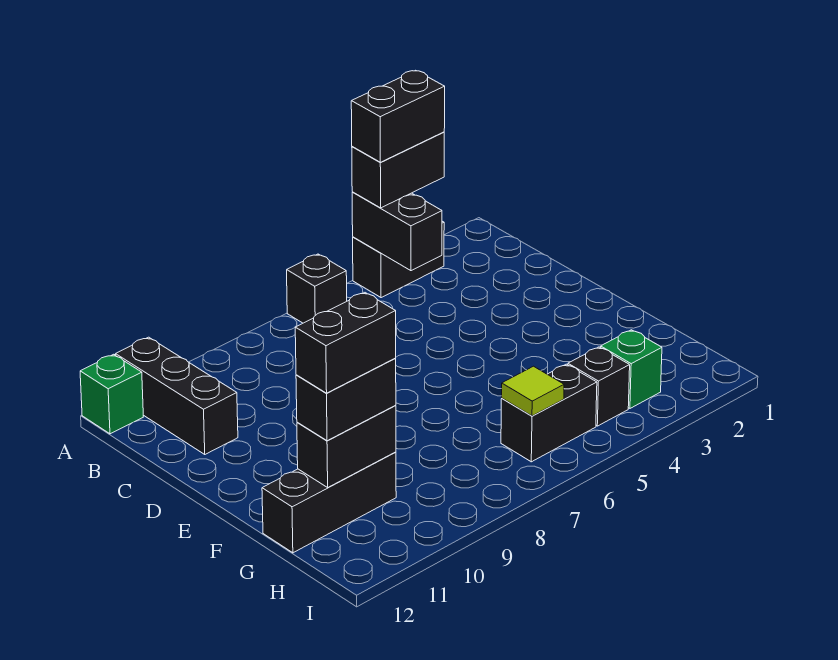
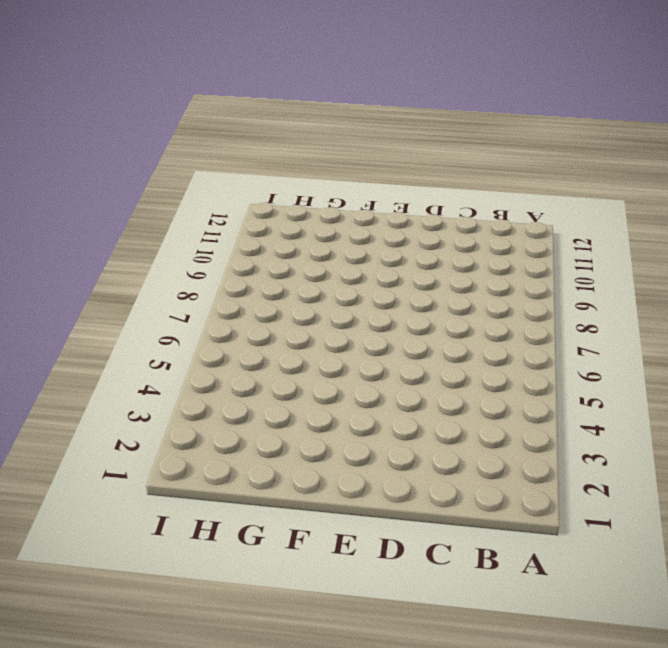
none -> black brick A3:A4 level 1
none -> black brick A6 level 1
none -> black brick A11:C11 level 1

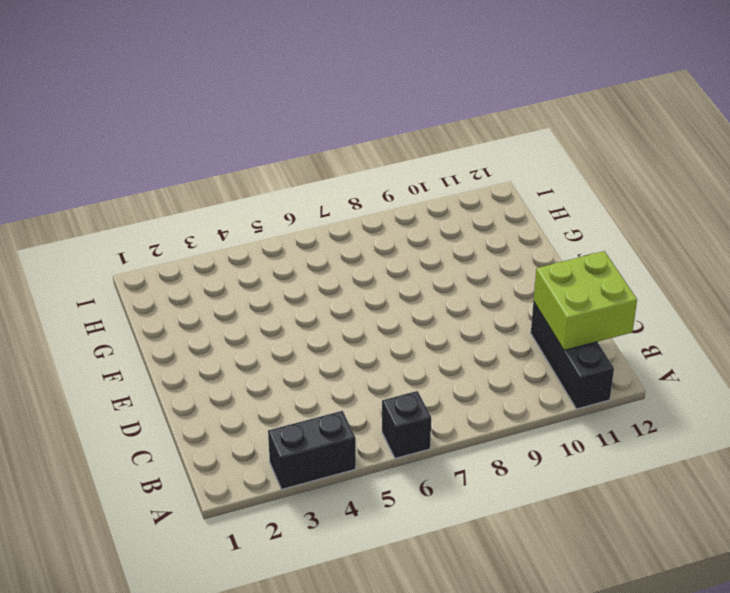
lime brick B11:C12 level 2 -> none
none -> green brick A12 level 1
none -> black brick G10:G12 level 1
none -> green brick H3 level 1

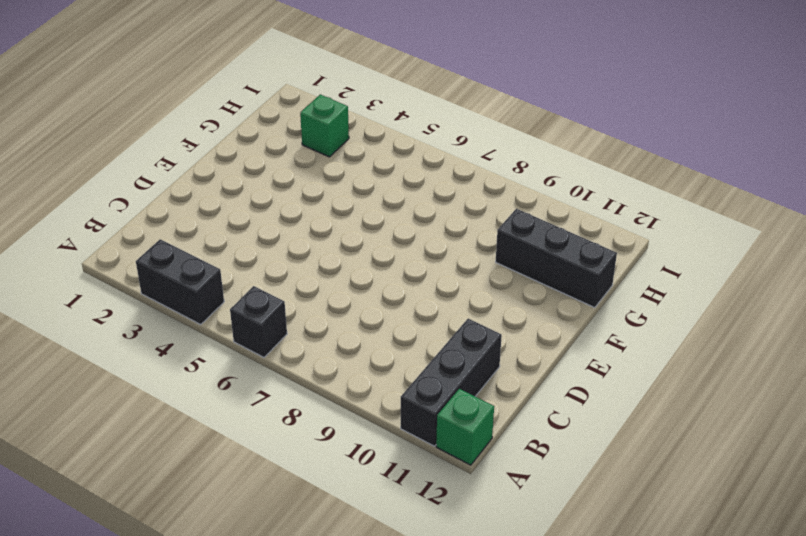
none -> black brick H4 level 1
none -> black brick H5:H6 level 1
none -> black brick A4:B4 level 2

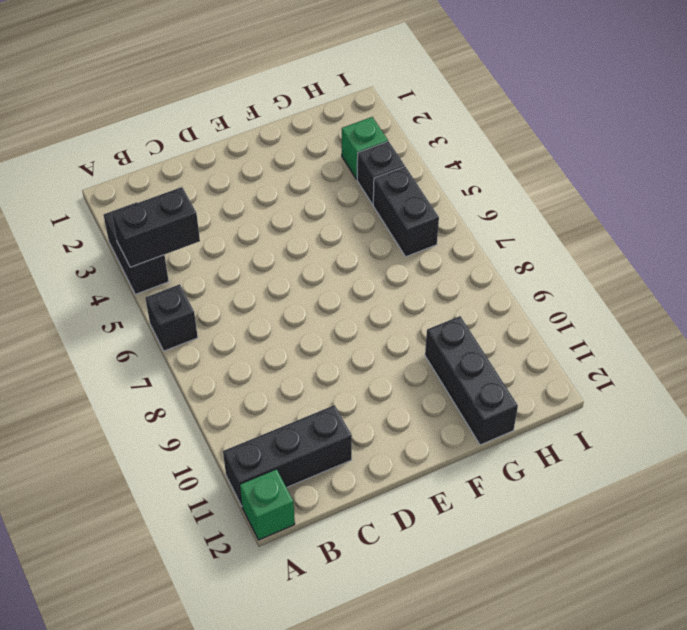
none -> black brick G10:G11 level 2
none -> lime tile H6 level 2
none -> black brick A3:A4 level 3

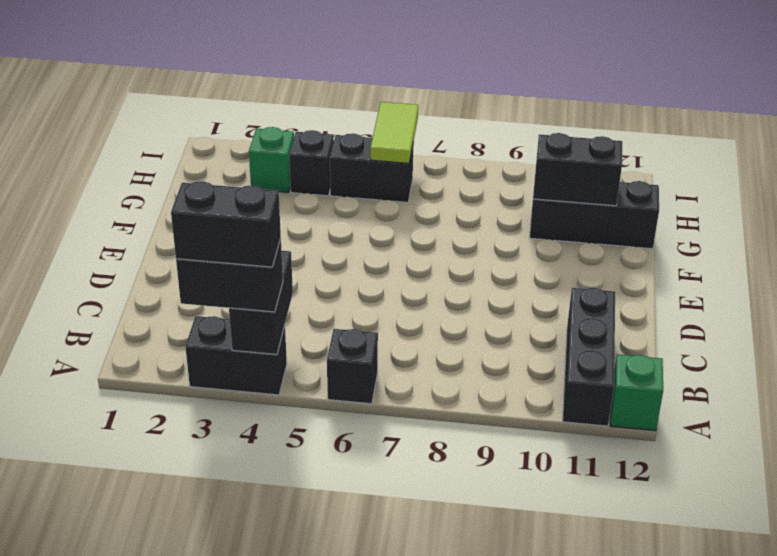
lime tile H6:I6 level 2 -> lime tile H6 level 2
none -> black brick G10:G11 level 3
none -> black brick G10:G11 level 4

